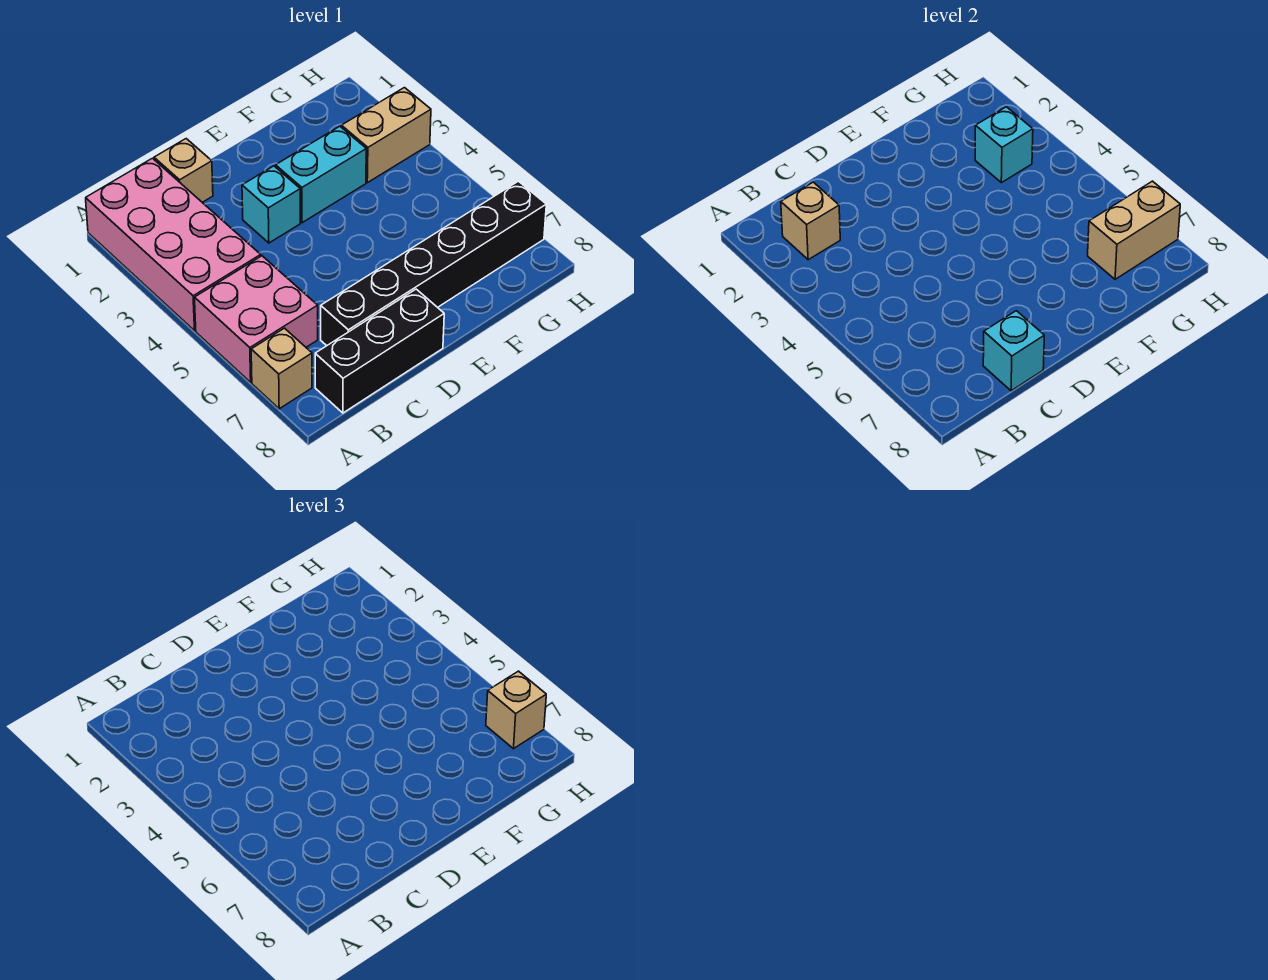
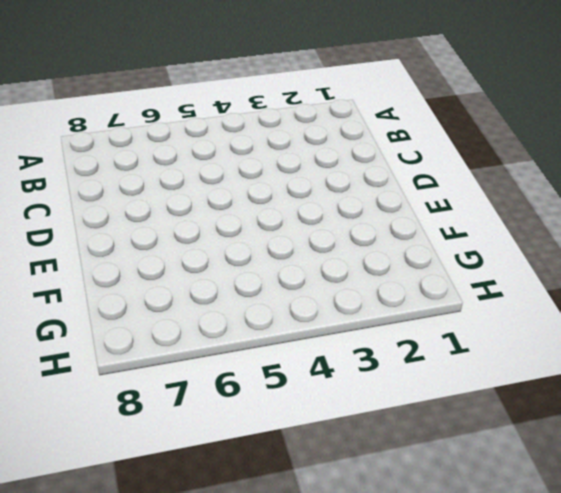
none -> pink brick A1:B4 level 1
none -> pink brick A5:B6 level 1
none -> tan brick A7 level 1

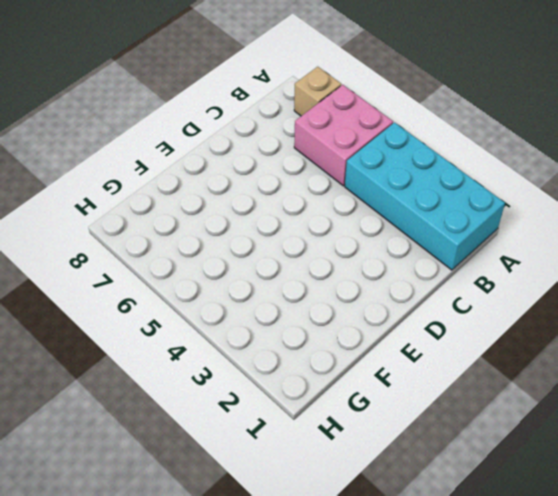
cyan brick A1:B4 level 1 -> pink brick A1:B4 level 1
none -> black brick B8:D8 level 1
none -> tan brick C1 level 1
none -> black brick C7:H7 level 1

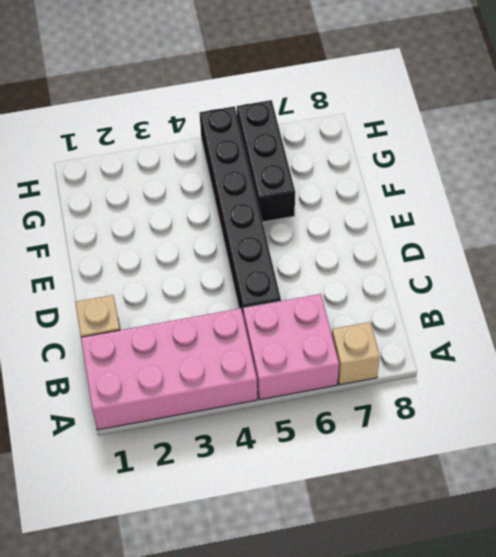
black brick C5:H5 level 1 -> black brick C7:H7 level 1
black brick F6:H6 level 1 -> black brick B8:D8 level 1
none -> cyan brick D3 level 1
none -> cyan brick E3:F3 level 1
none -> tan brick G3:H3 level 1

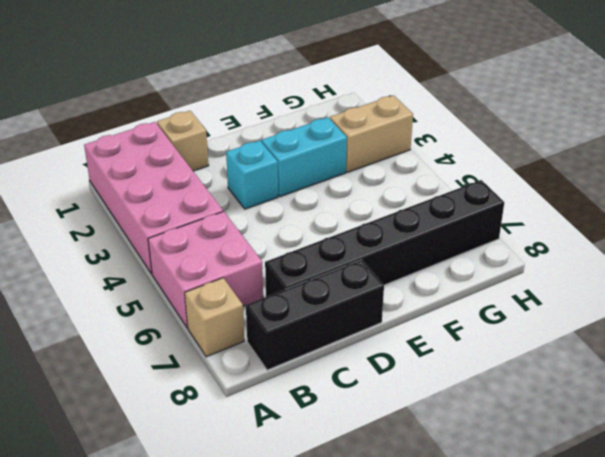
none -> tan brick B2 level 2
none -> cyan brick C8 level 2
none -> cyan brick G3 level 2

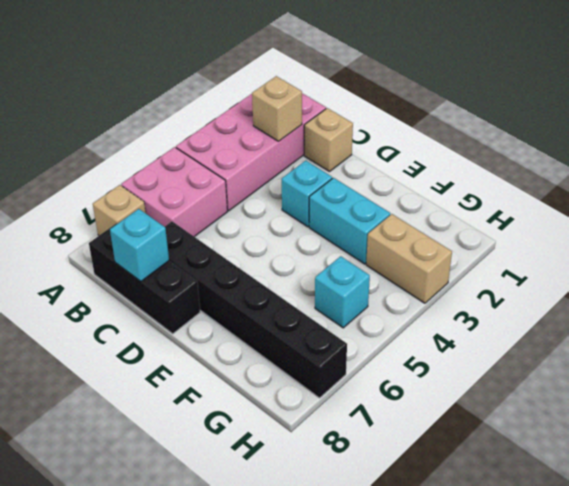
cyan brick G5 level 1 -> cyan brick G3 level 2
none -> tan brick G7:H7 level 2
none -> tan brick H7 level 3

